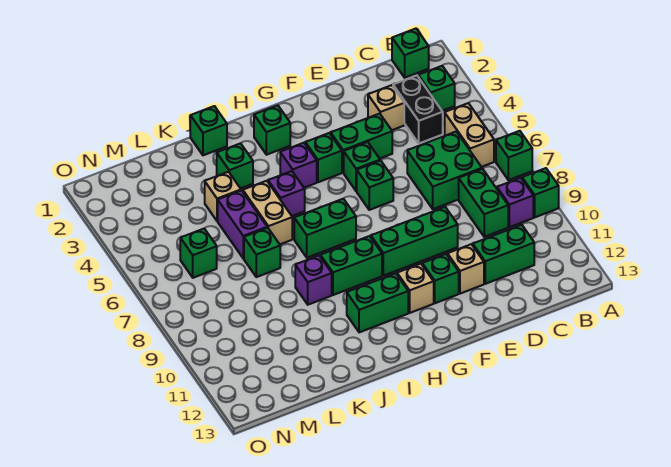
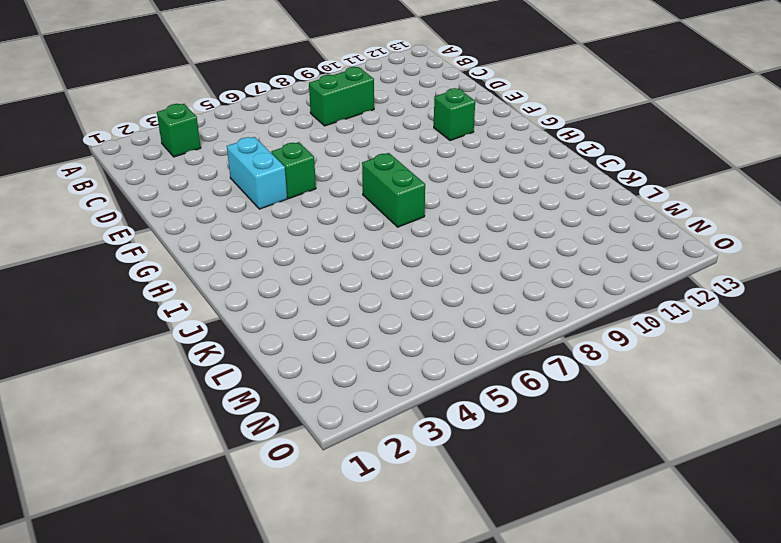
cyan brick E4:F4 level 1 -> green brick E4:F4 level 1
none -> green brick A7 level 1
none -> green brick A9 level 1
none -> green brick B1 level 1
none -> tan brick B5:B6 level 1

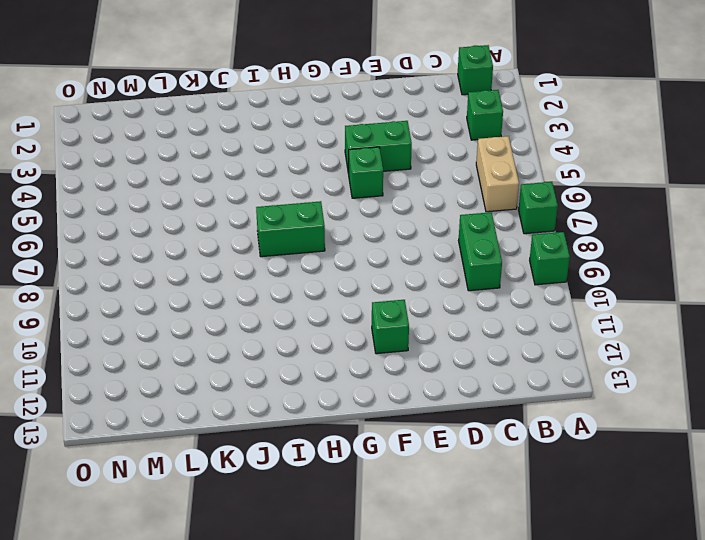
none -> purple brick B9 level 1
none -> black brick C3:C4 level 1
none -> green brick C6:D7 level 1
none -> green brick C11:D11 level 1

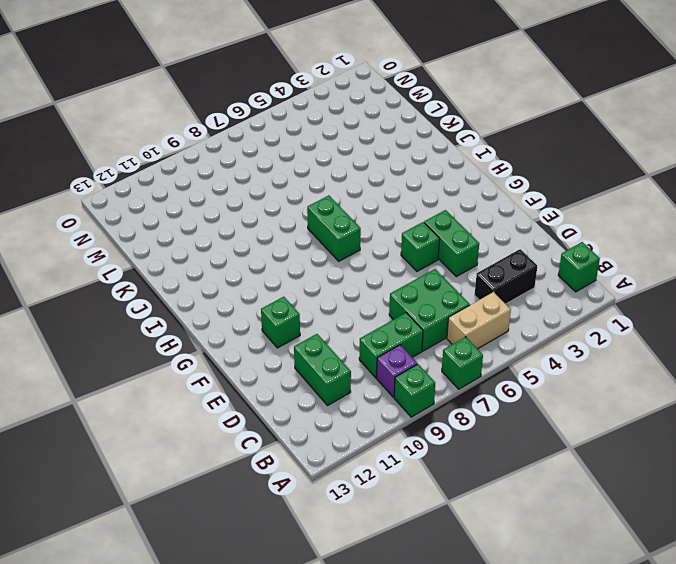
none -> green brick B3 level 1
none -> tan brick D3 level 1
none -> green brick E9:G9 level 1
none -> tan brick E11 level 1

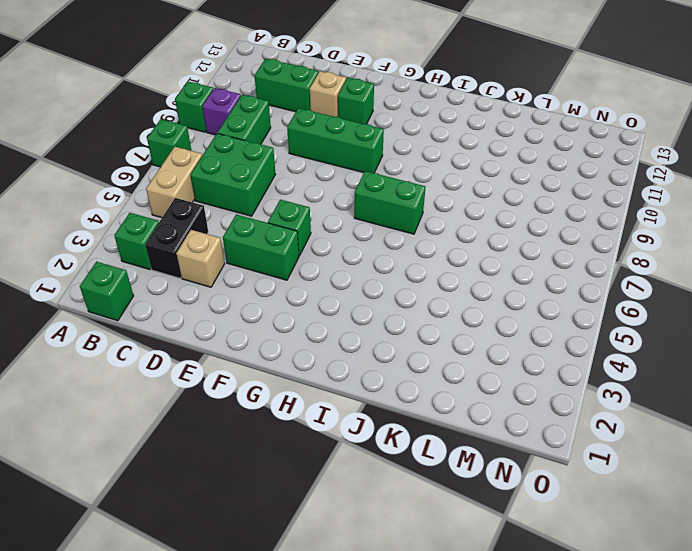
none -> green brick F6 level 1
none -> green brick G4 level 1
none -> tan brick G11 level 1
none -> green brick H2 level 1

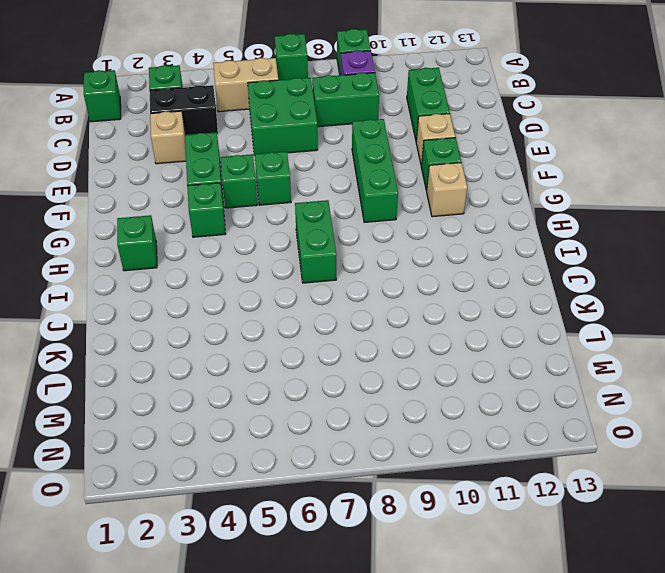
none -> purple brick H4 level 1
none -> green brick H9:I9 level 1
none -> green brick H11:I11 level 1
none -> purple brick I5 level 1

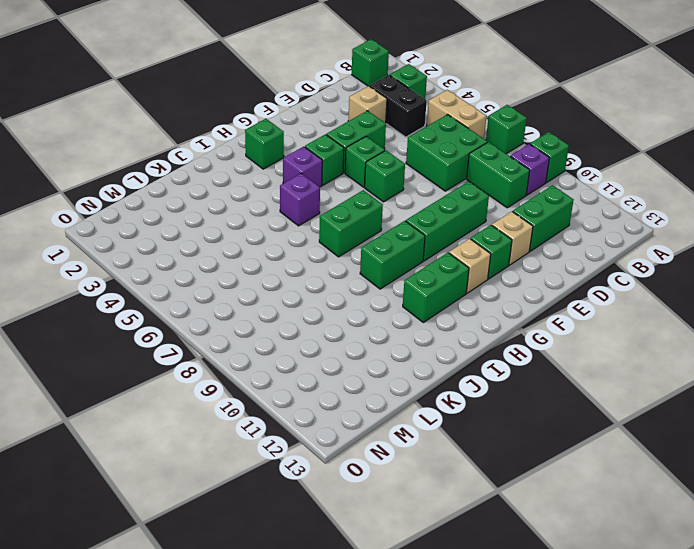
none -> green brick J1 level 1
none -> green brick J3 level 1
none -> tan brick J5:J6 level 1
none -> purple brick J9 level 1

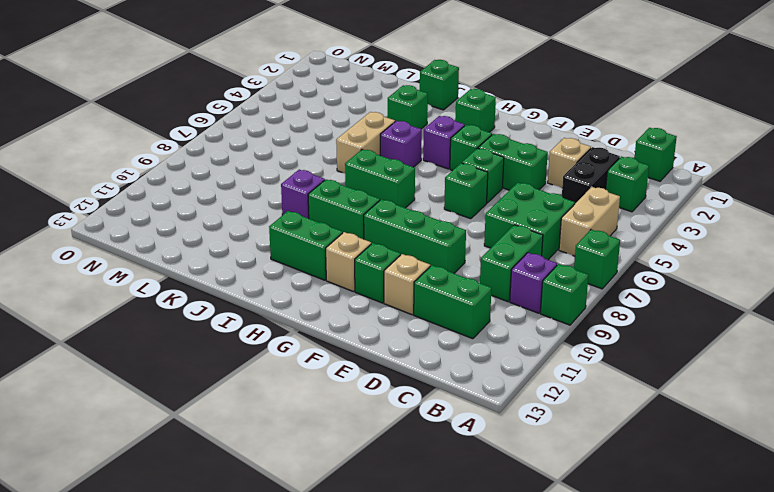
none -> tan brick K4 level 1
none -> purple brick K5:K6 level 1
none -> green brick K7 level 1
none -> green brick M6 level 1

